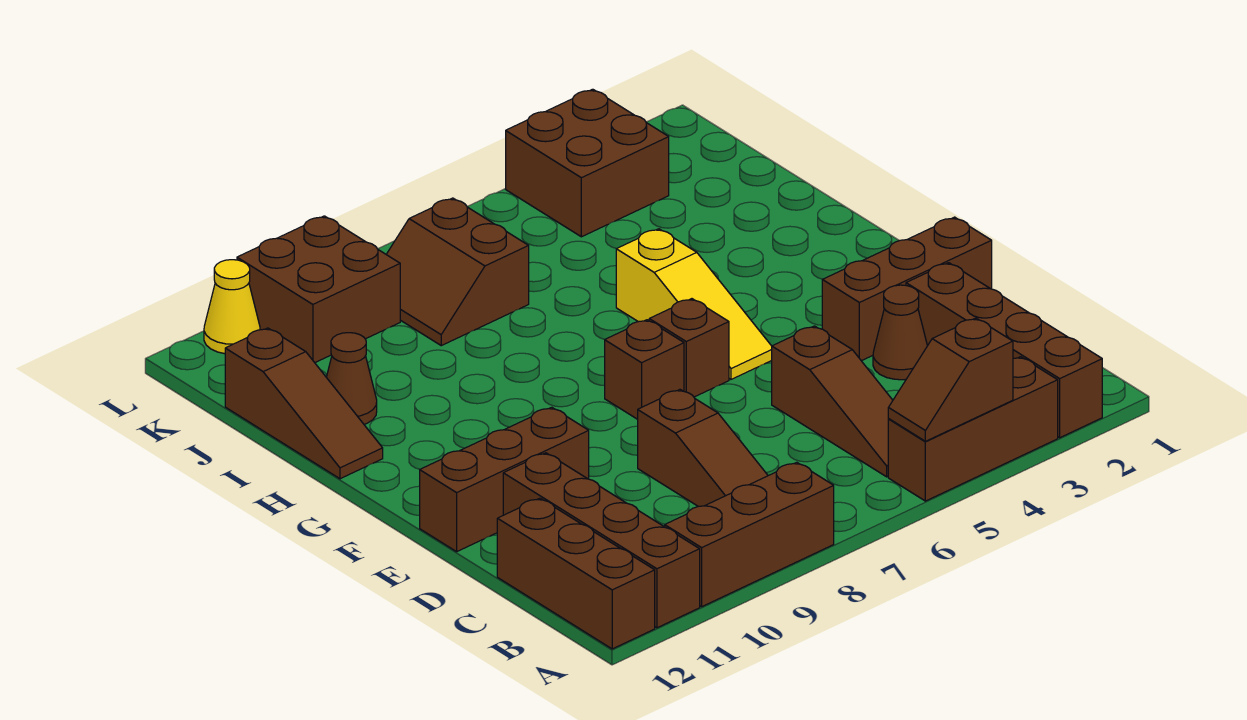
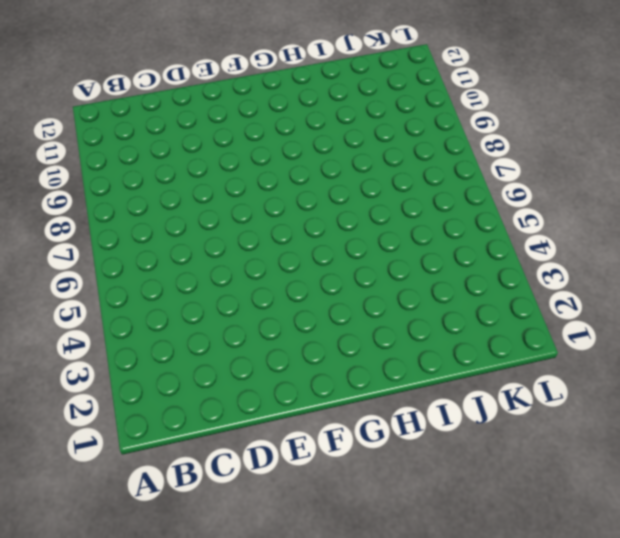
none -> brown brick A2:D2 level 1
none -> brown brick A3:A5 level 1
none -> brown brick A8:A10 level 1

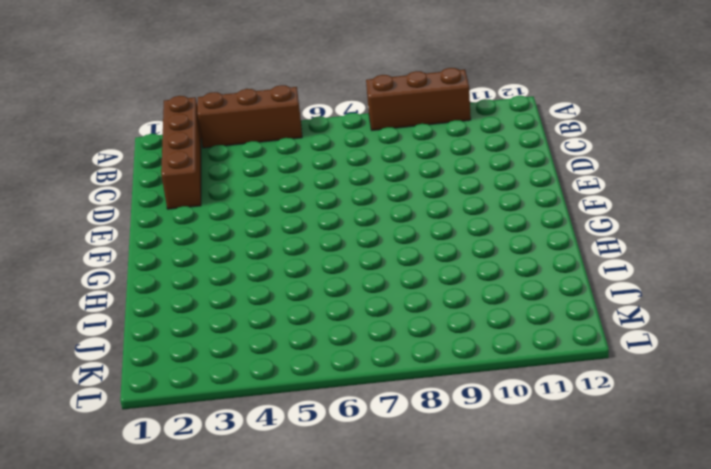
none -> brown brick A11:D11 level 1
none -> brown brick A12:C12 level 1
none -> brown slope B5:D5 level 1 top D

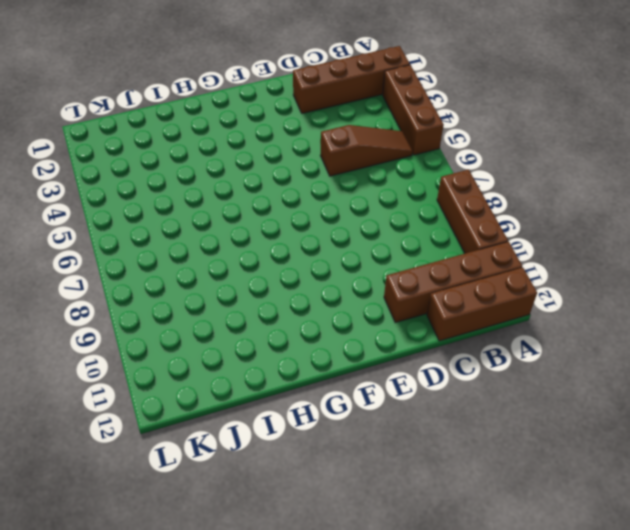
none -> brown slope B8:D8 level 1 top D
none -> brown cone D3 level 1
none -> brown brick E1:E3 level 1

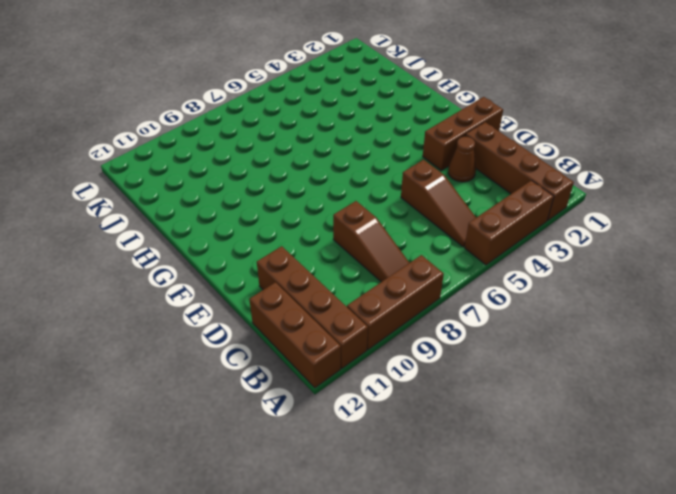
none -> brown brick E10:E12 level 1
none -> yellow slope F5:H5 level 1 top H
none -> brown brick F6 level 1

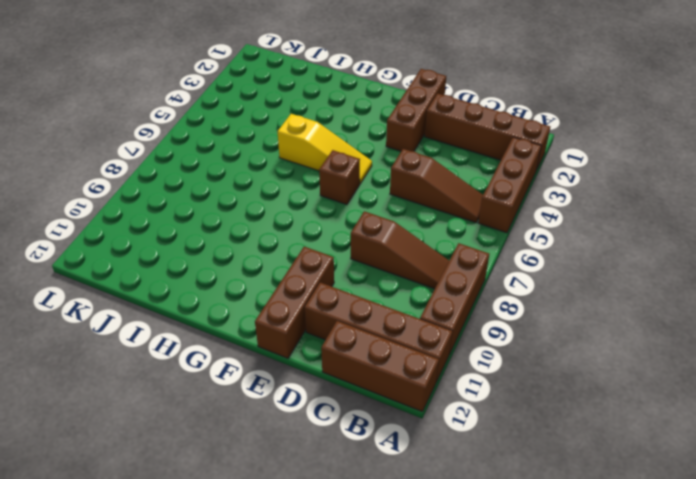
none -> brown cone D3 level 1
none -> brown brick F7 level 1
none -> brown slope H12:J12 level 1 top J

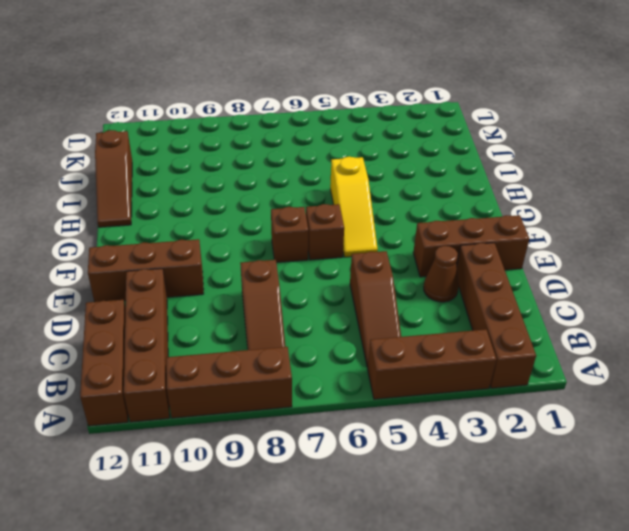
none -> brown cone I11 level 1
none -> brown slope J7:K8 level 1 top 7
none -> brown brick K3:L4 level 1

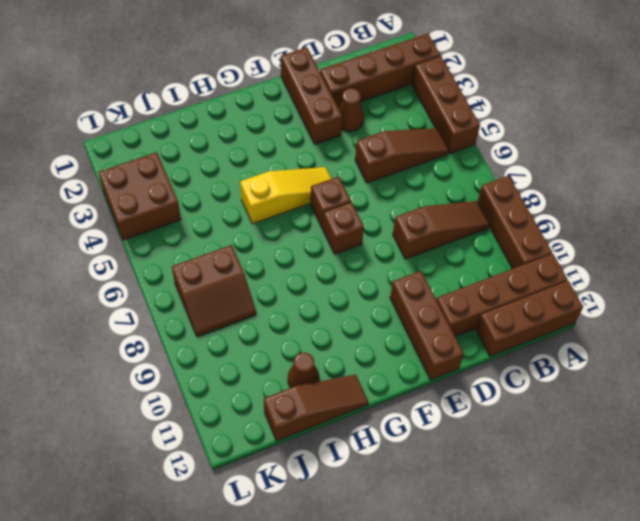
none -> brown brick K9:L10 level 1
none -> yellow cone L11 level 1
none -> brown slope A4:A5 level 2 top 4

